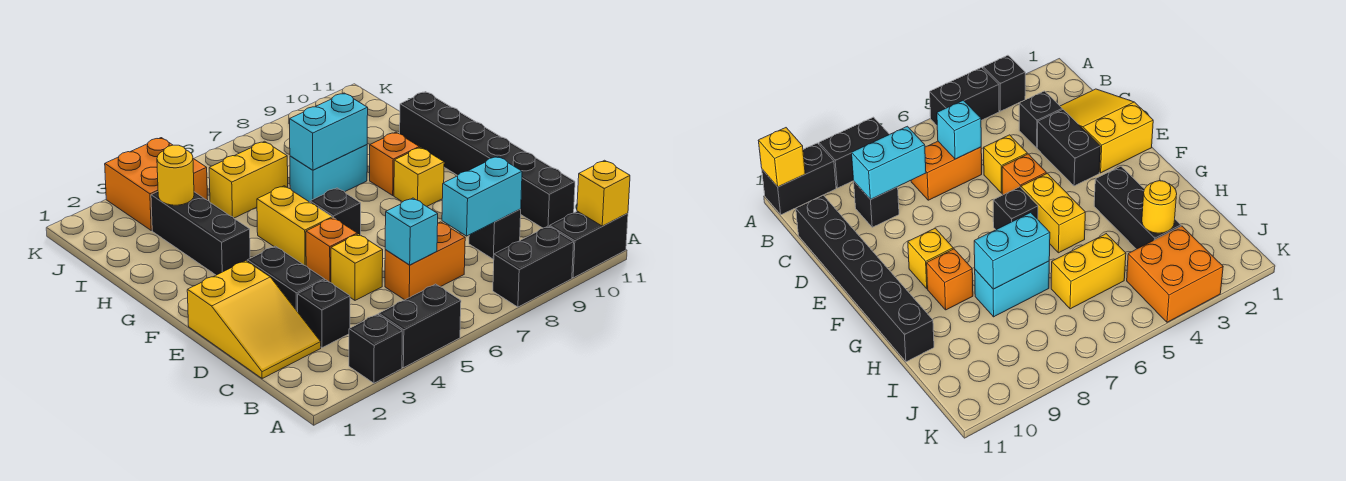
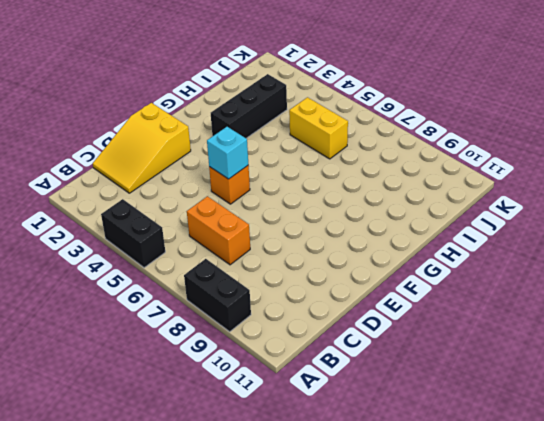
cyan brick E5 level 2 -> cyan brick C6 level 2
none -> black brick A3 level 1
none -> black brick A10:A11 level 1
none -> black brick C3 level 1

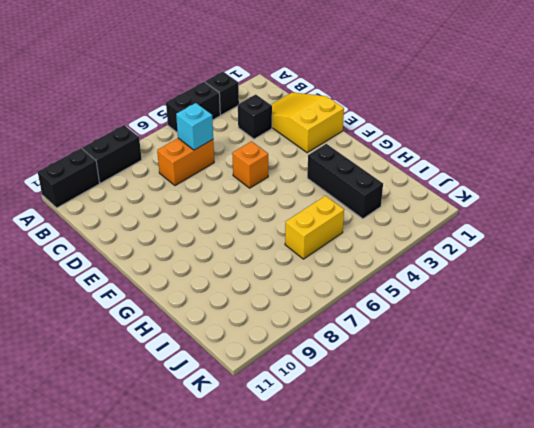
none -> black brick C9 level 1
none -> black brick C11:H11 level 1
none -> black brick D3:E3 level 1

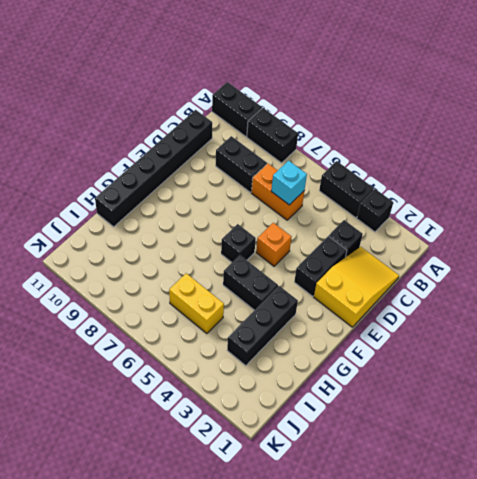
black brick C8:C9 level 1 -> black brick C9 level 1
black brick G4:G5 level 1 -> yellow brick F5:G5 level 1
none -> yellow brick D5 level 1
none -> yellow brick F9 level 1
none -> orange brick G9 level 1

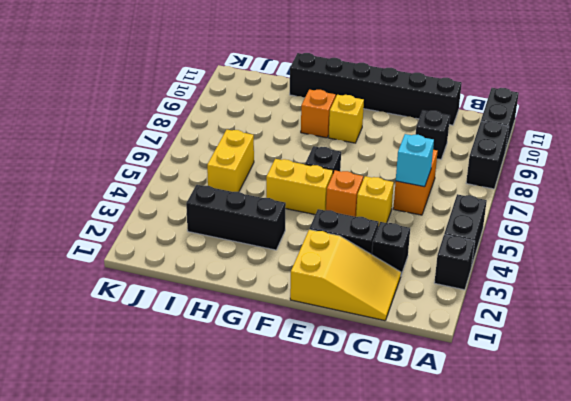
none -> cyan brick H7:H8 level 1
none -> orange brick J3:K4 level 1
none -> yellow brick A11 level 2

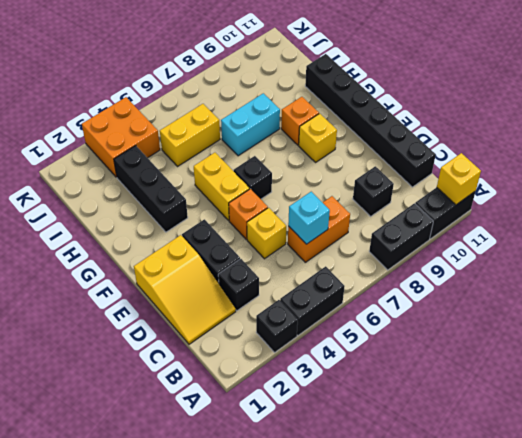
none -> cyan brick C8:C9 level 2
none -> cyan brick H7:H8 level 2
none -> yellow round brick I3 level 2

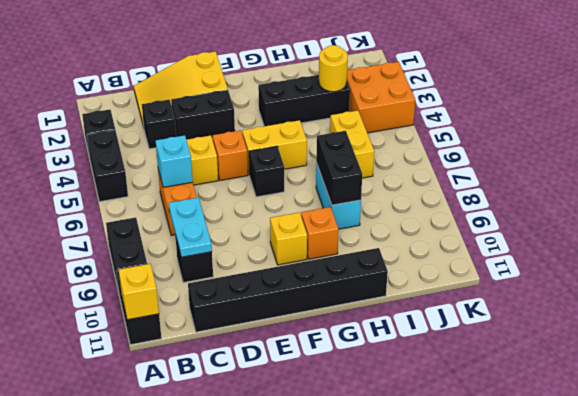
cyan plate C8:C9 level 2 -> cyan brick C8:C9 level 2
black brick H7:H8 level 2 -> cyan brick H7:H8 level 2

